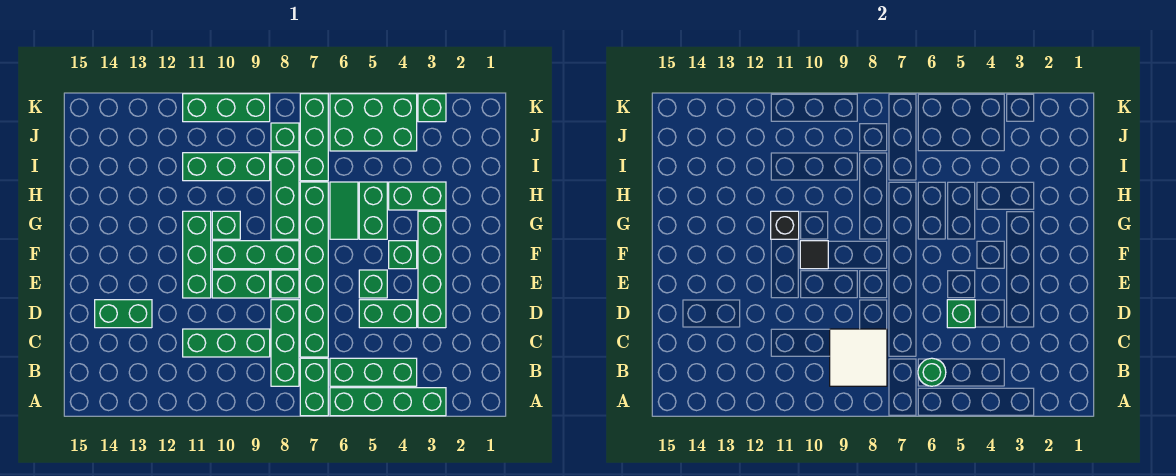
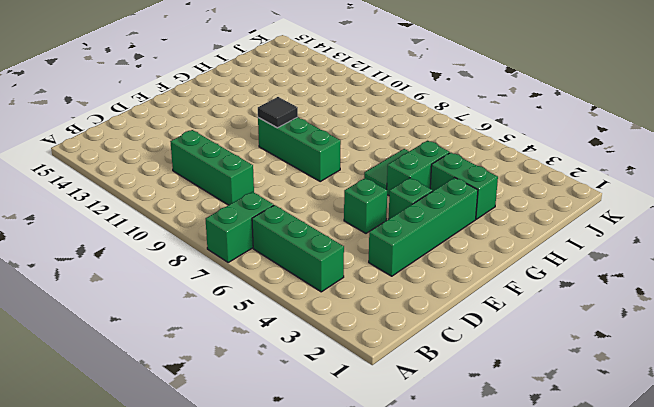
none -> green brick A3:A6 level 1
none -> green brick B8:D8 level 1
none -> green brick C7:H7 level 1
none -> green brick D4:D5 level 1

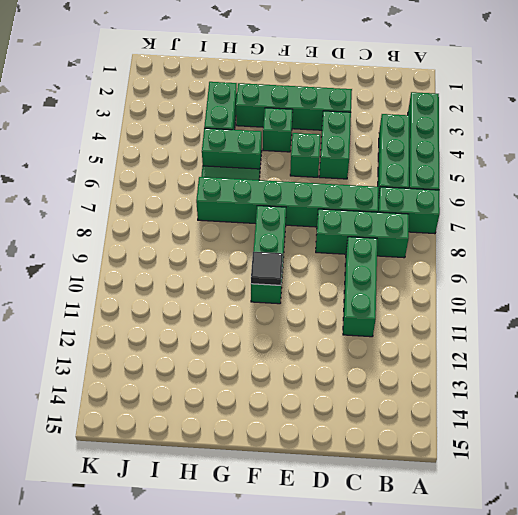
none -> green brick D13:D14 level 1
none -> green brick E8 level 1
none -> green brick E9:E10 level 1
none -> green brick E11:G11 level 1

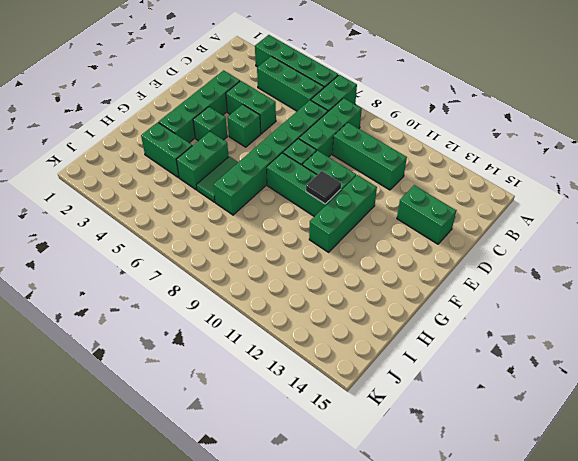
none -> green brick G8:I8 level 1
none -> green brick G10 level 1
none -> green brick I7:K7 level 1
none -> green brick I9:I11 level 1

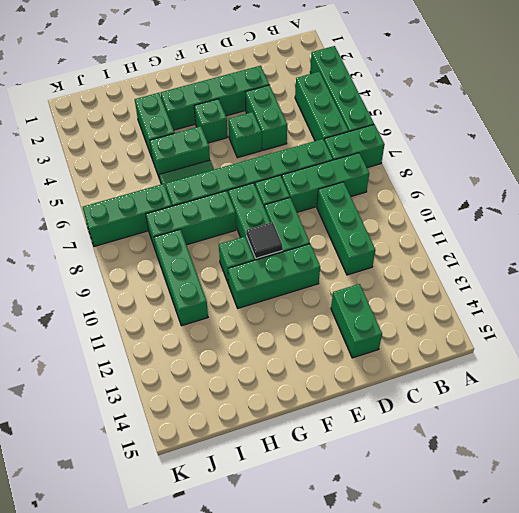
none -> green brick J4:K6 level 1
none -> green brick J8 level 1
none -> green brick K3 level 1
none -> green brick K9:K11 level 1

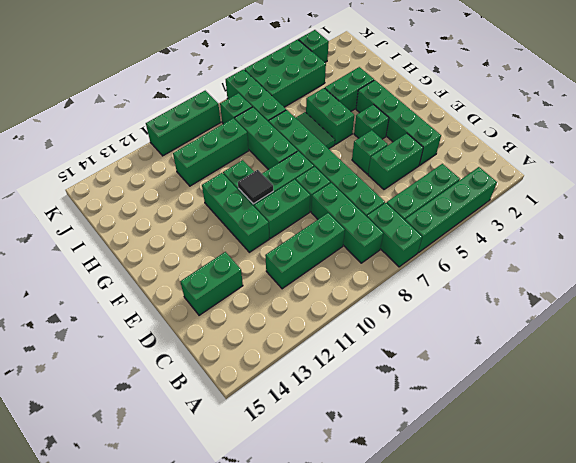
none -> green round brick B6 level 2
none -> white tile B8:C9 level 2
none -> green brick D5 level 2
none -> black brick G11 level 2

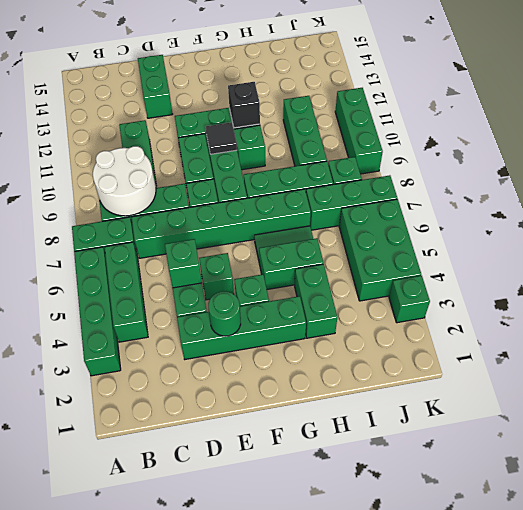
white round brick B8:C9 level 2 -> white tile B8:C9 level 2
green round brick E3 level 2 -> green round brick B6 level 2

